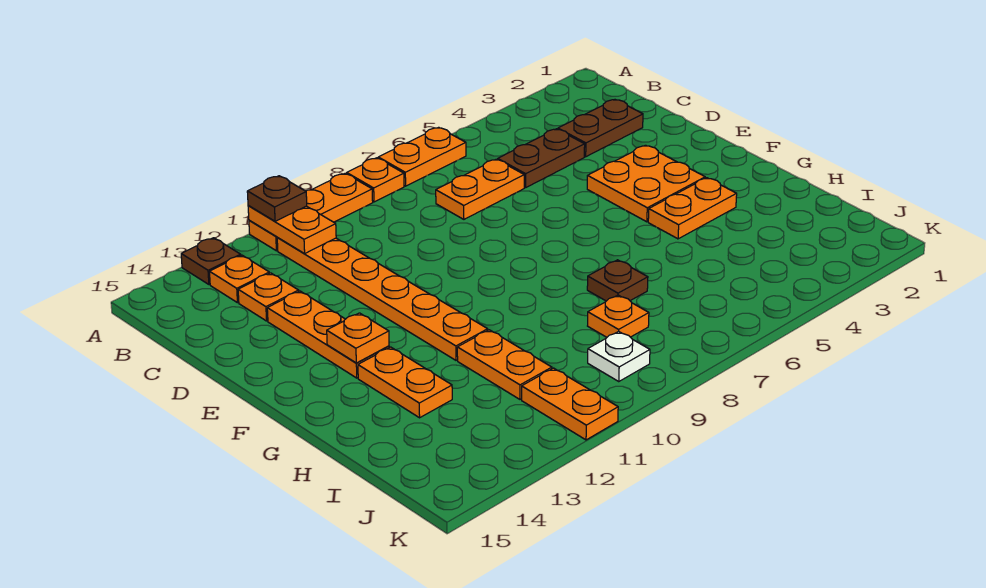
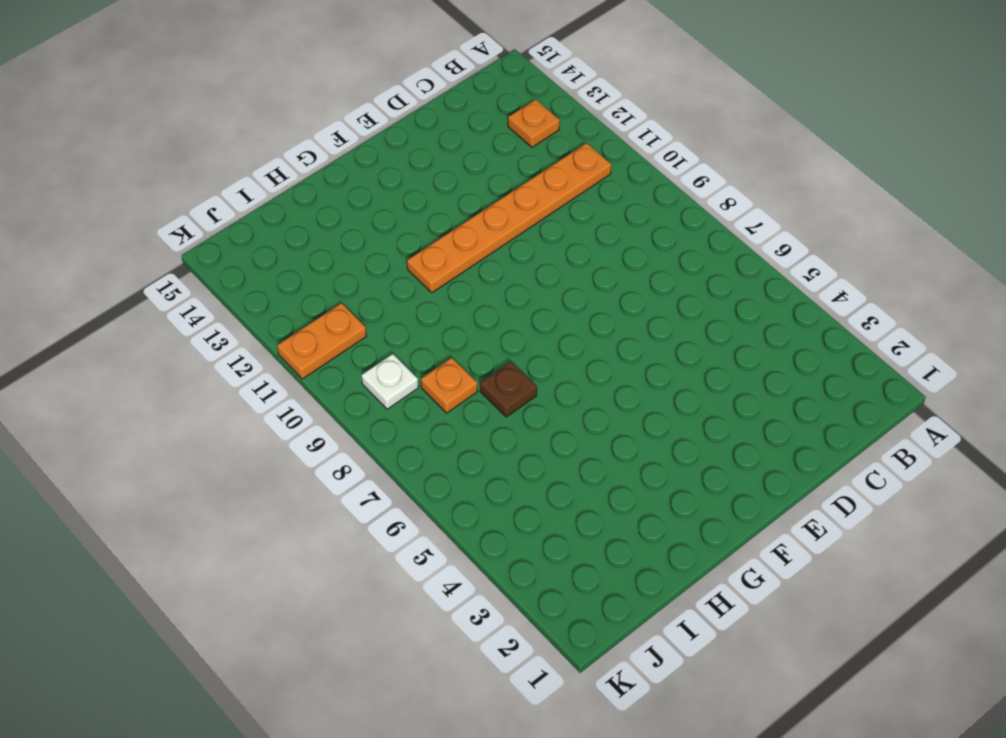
none -> orange plate A6:A7 level 1
none -> orange plate A8 level 1
none -> orange plate A9:A11 level 1

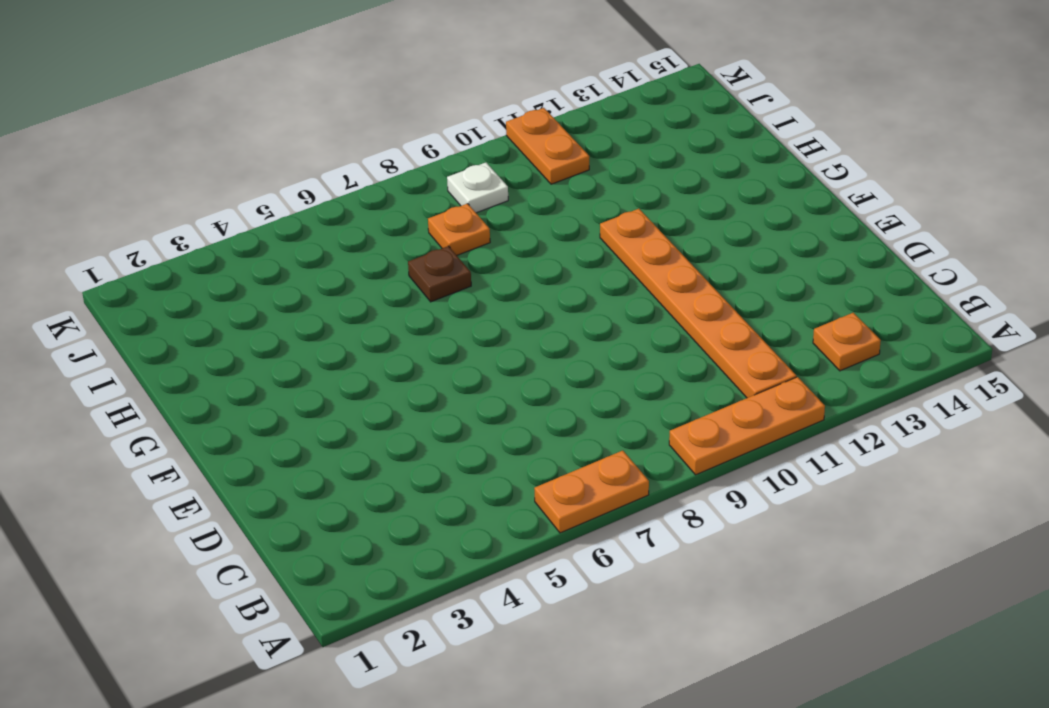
none -> orange plate A8 level 1
none -> brown plate A13 level 1
none -> brown plate C2:C3 level 1

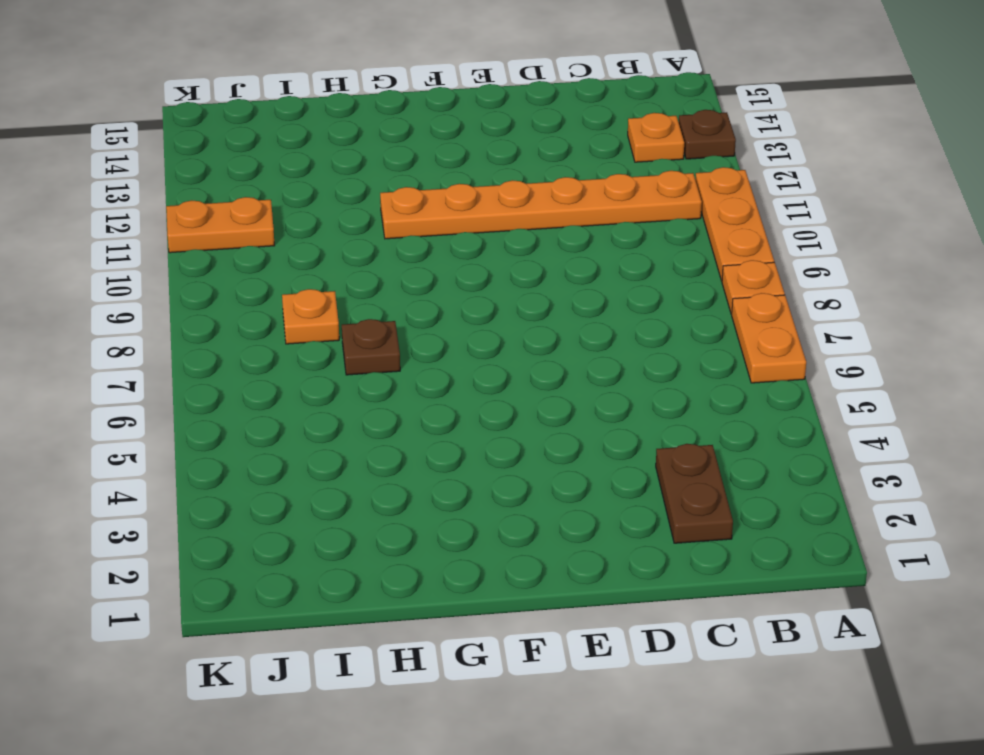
none -> brown plate C4:C5 level 1
none -> orange plate C6:C7 level 1
none -> orange plate C13 level 1

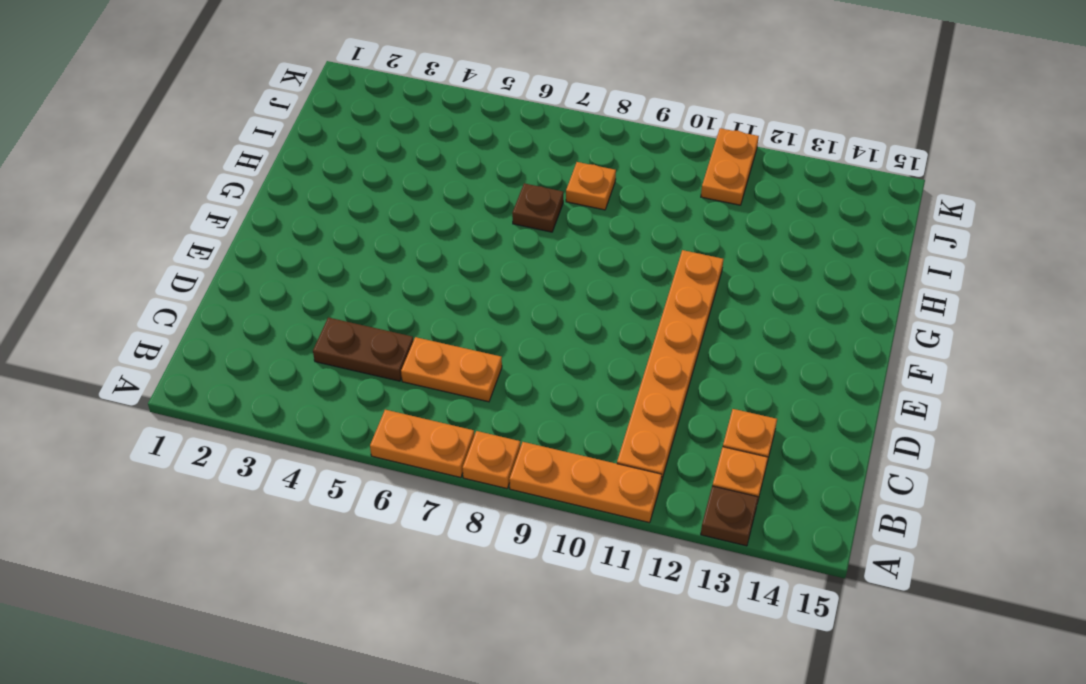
none -> brown plate C2:C3 level 1
none -> orange plate D13:F13 level 1
none -> orange plate E3:F4 level 1

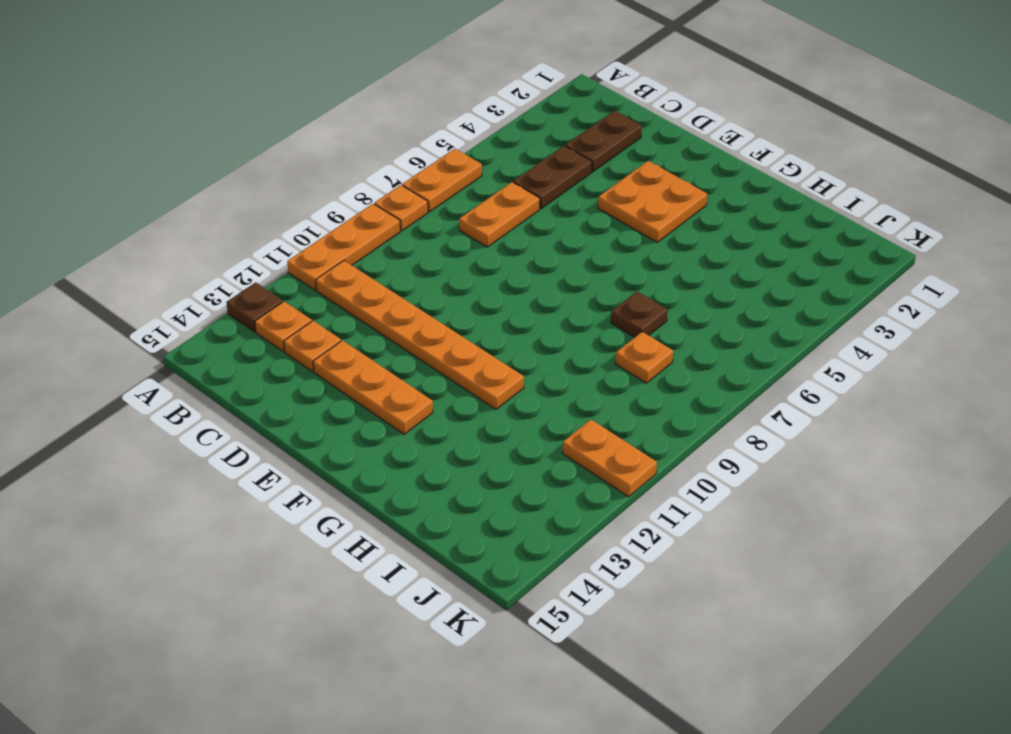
none -> orange plate G3:G4 level 1
none -> orange plate G13:H13 level 1
none -> orange plate H11:I11 level 1

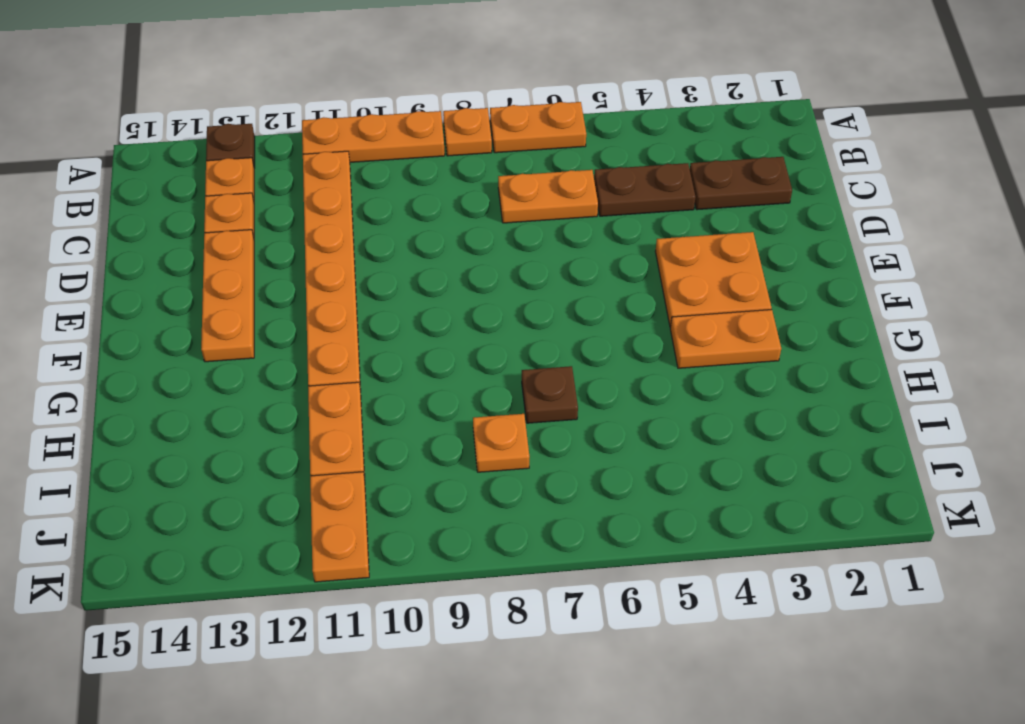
none -> orange plate G13:H13 level 1
none -> white plate J9 level 1
none -> orange plate A11:B11 level 2

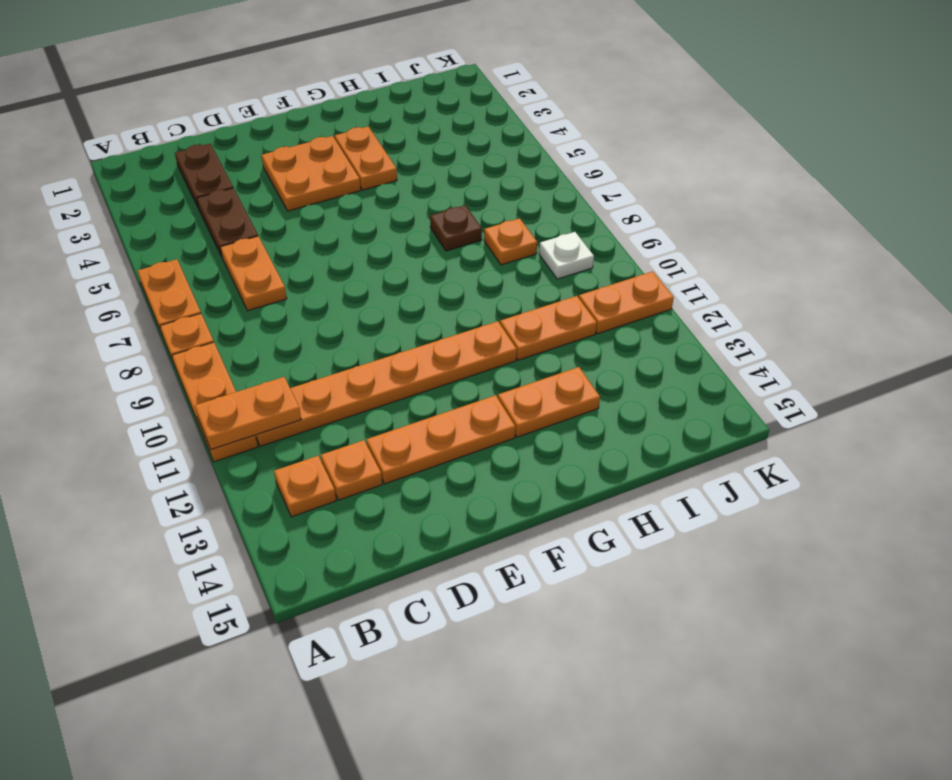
none -> brown plate A13 level 1
none -> orange plate F13 level 2
none -> brown plate A11 level 3

